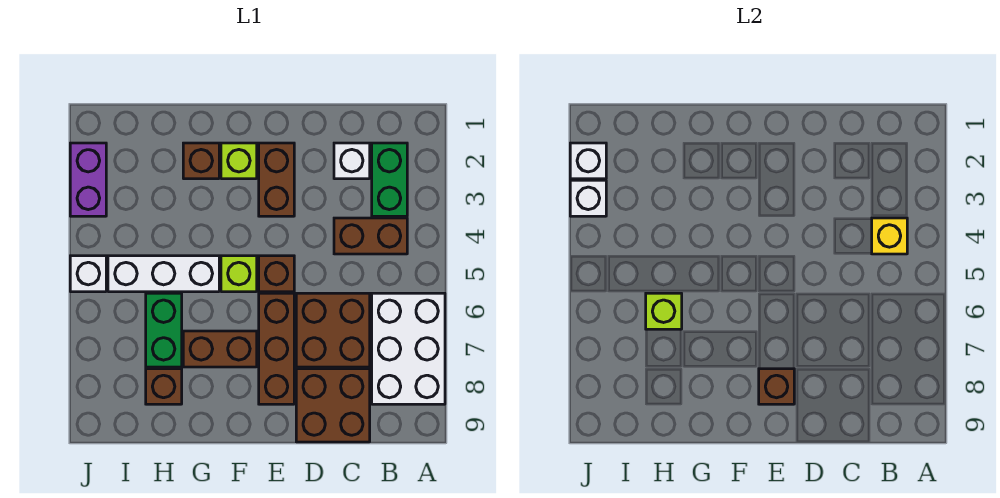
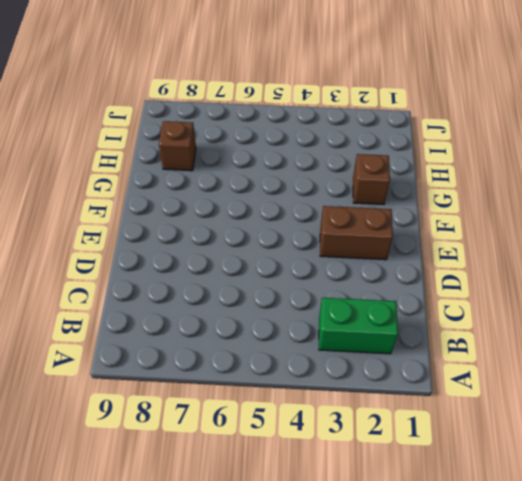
none -> white brick A6:B8 level 1
none -> brown brick B4:C4 level 1
none -> white brick C2 level 1

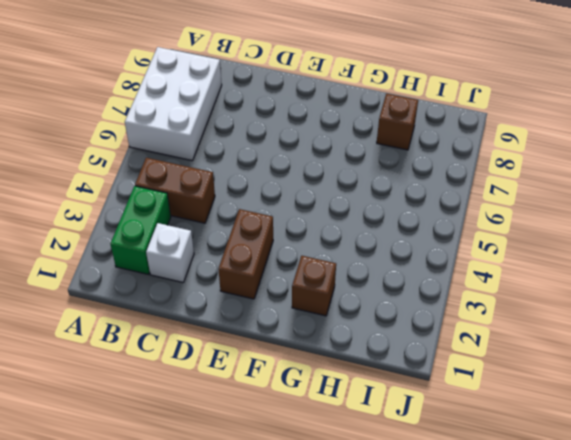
none -> brown brick C6:D7 level 1
none -> brown brick C8:D9 level 1
none -> brown brick E5 level 1

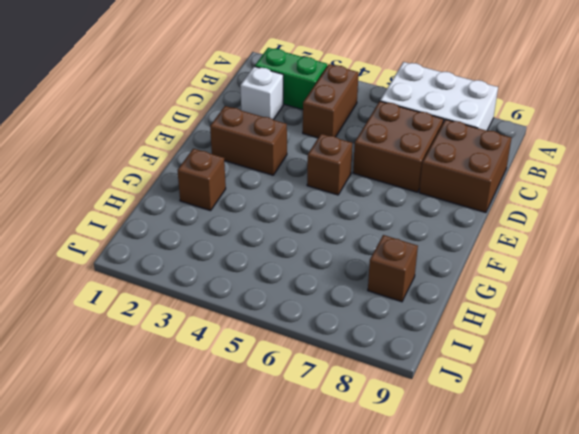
none -> brown brick E6:E8 level 1
none -> lime brick F2 level 1
none -> lime brick F5 level 1

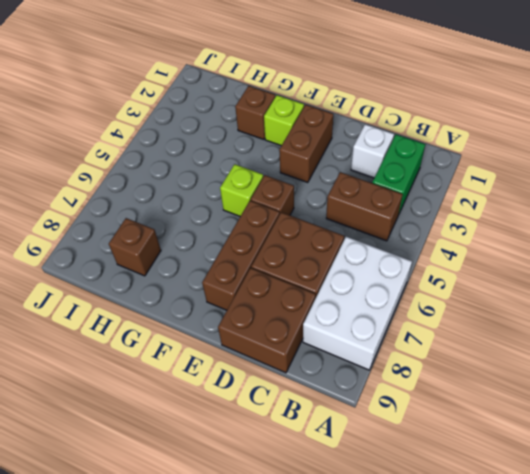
none -> brown brick F7:G7 level 1
none -> white brick G5:I5 level 1
none -> green brick H6:H7 level 1

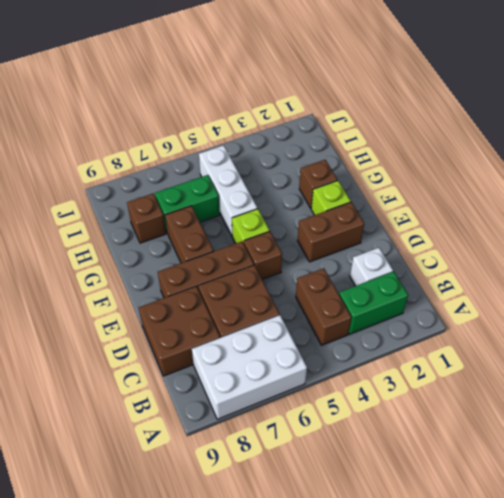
none -> purple brick J2:J3 level 1
none -> white brick J5 level 1
none -> yellow brick B4 level 2

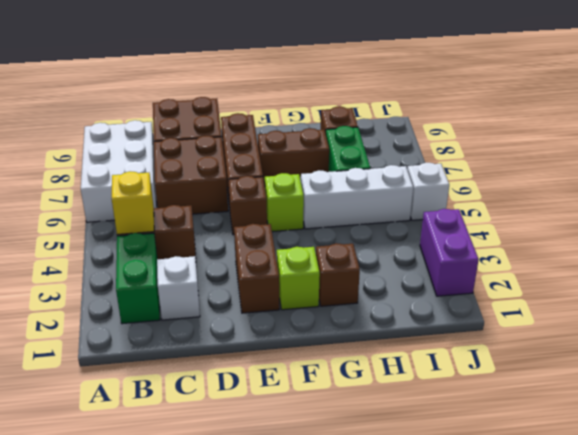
none -> brown brick E8 level 2
none -> lime brick H6 level 2
none -> white brick J2 level 2

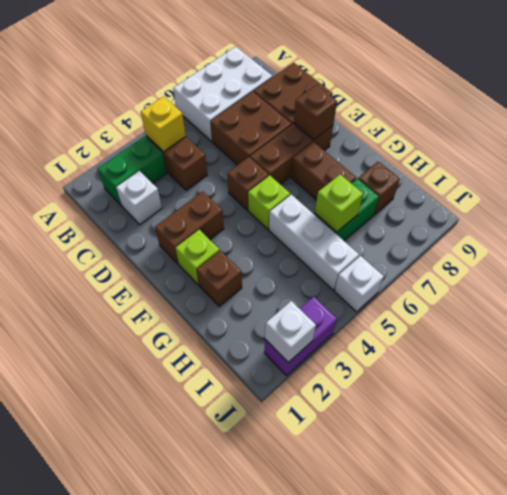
none -> white brick J3 level 2

